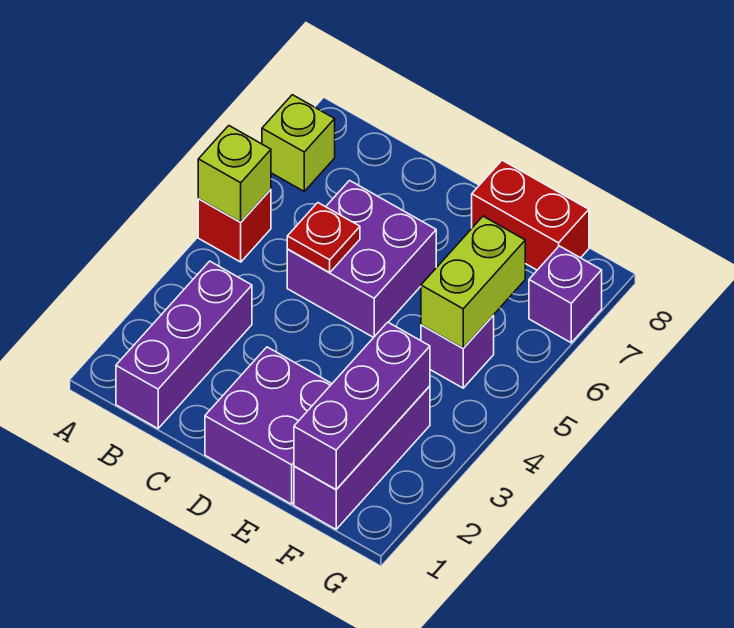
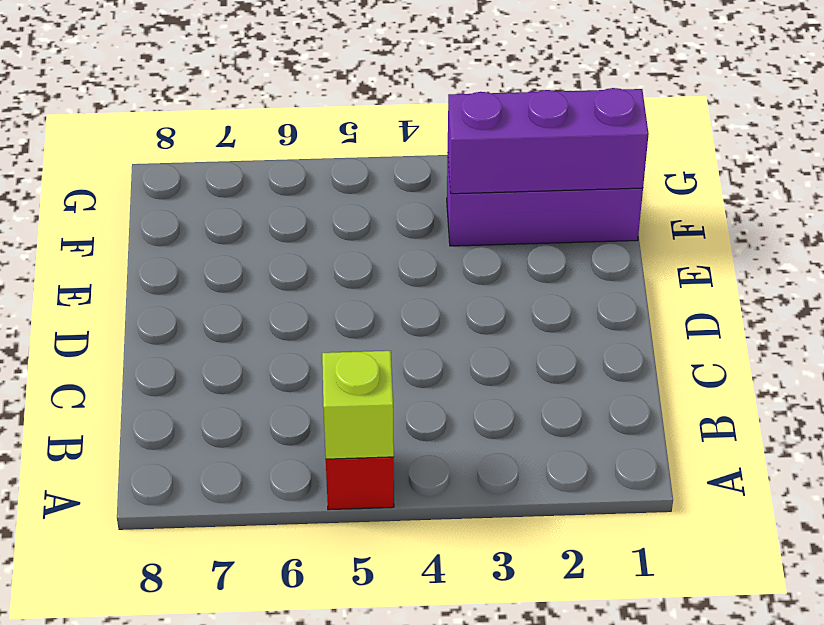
none -> lime brick A7 level 1
none -> purple brick B1:B3 level 1
none -> purple brick C5:D6 level 1

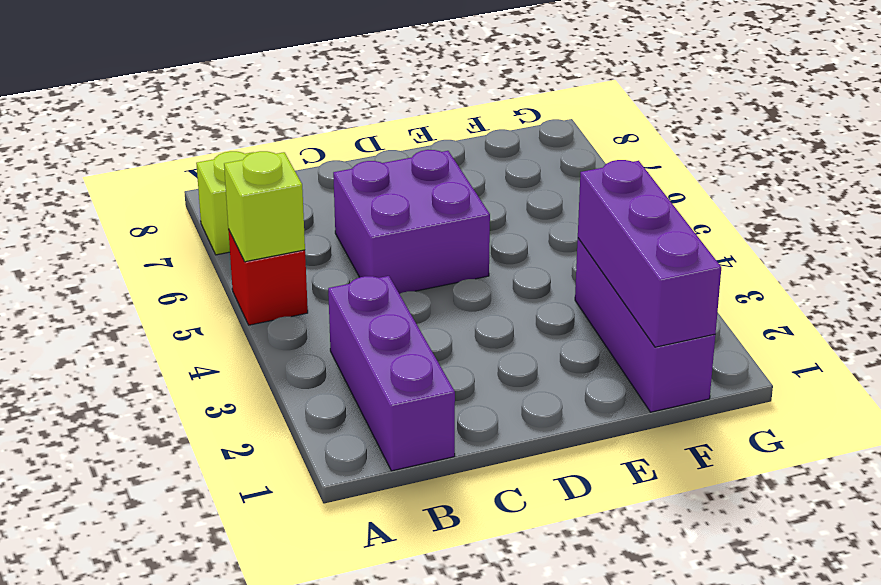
none -> purple brick D1:E2 level 1
none -> red brick E8:F8 level 1
none -> purple brick F5 level 1

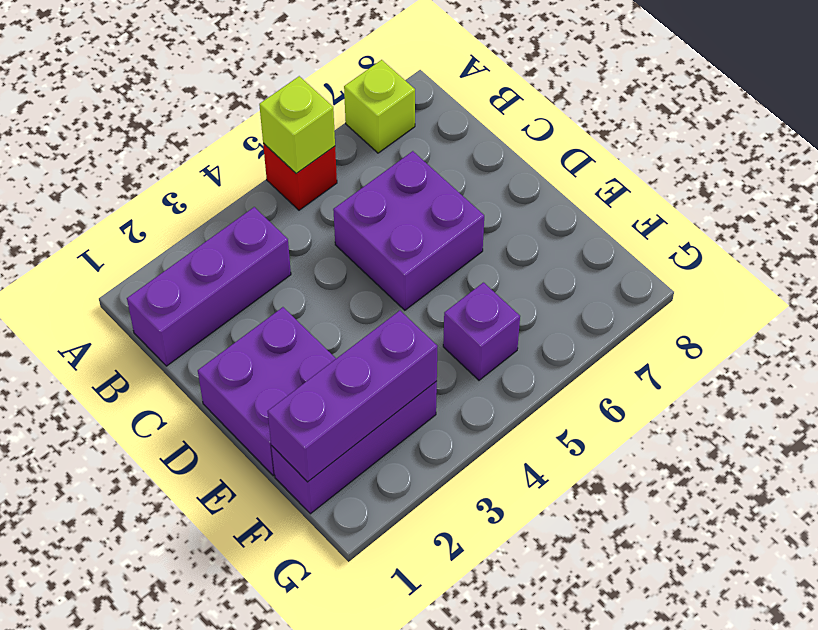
none -> red brick E8:F8 level 1
none -> purple brick G7 level 1
none -> red plate C5 level 2

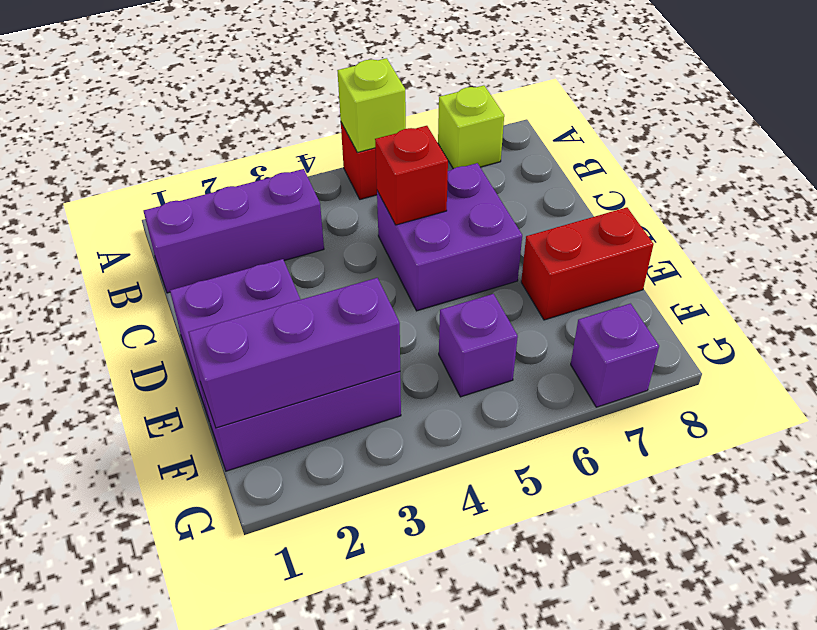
red brick C5 level 2 -> red plate C5 level 2
red brick E7:E8 level 1 -> red brick E8:F8 level 1
none -> lime brick F5:F6 level 2

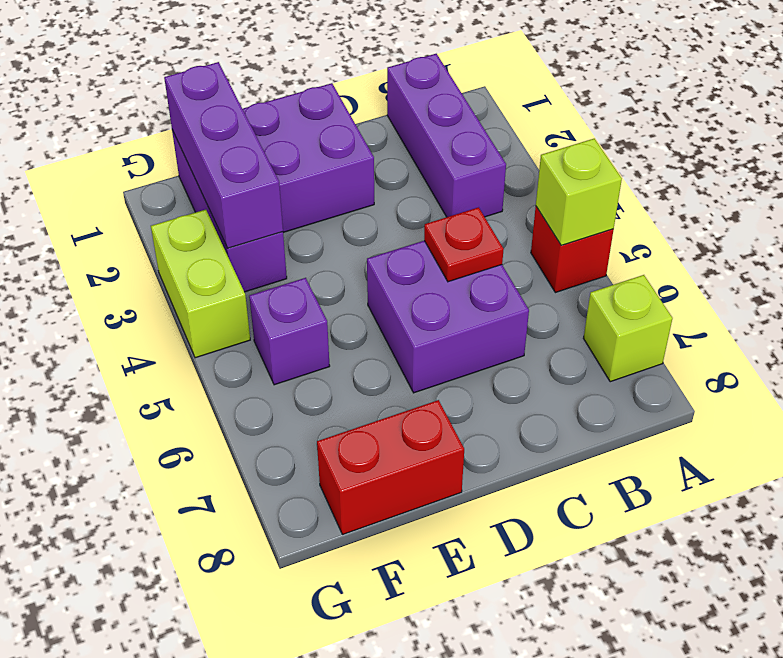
lime brick G3:G4 level 1 -> lime brick F5:F6 level 2
none -> purple brick G7 level 1

